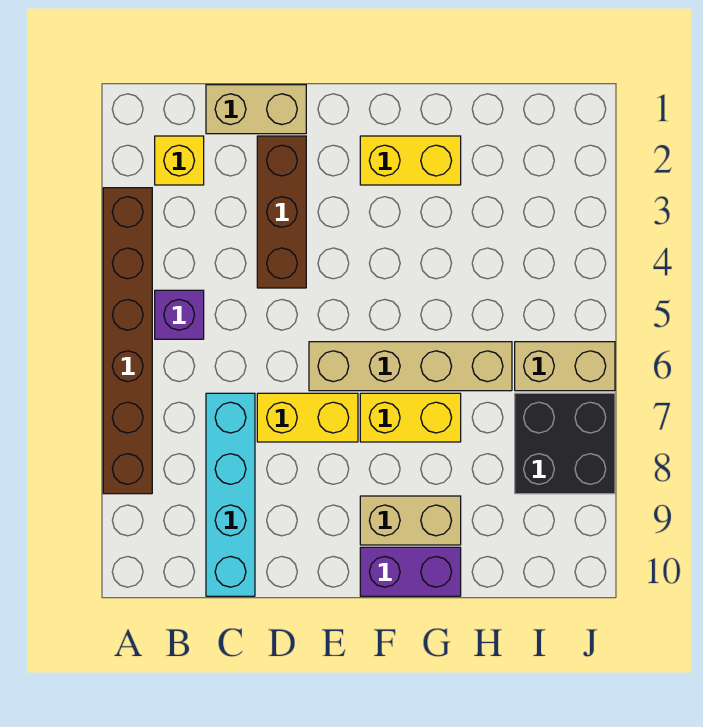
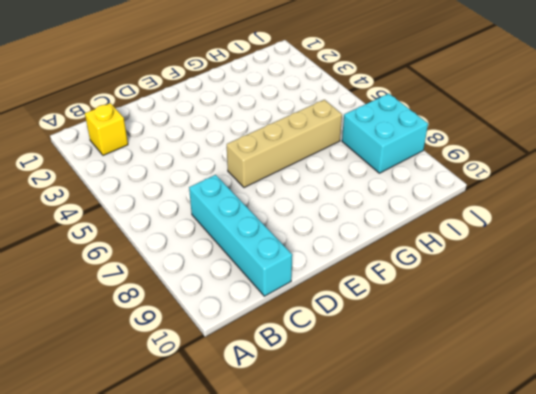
cyan brick I7:J8 level 1 -> black brick I7:J8 level 1
none -> brown brick A3:A8 level 1
none -> purple brick B5 level 1
none -> tan brick C1:D1 level 1

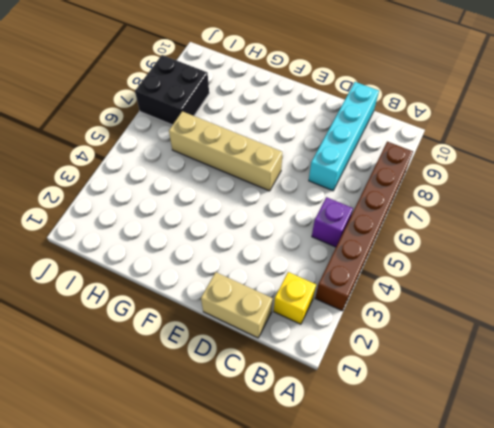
none -> brown brick D2:D4 level 1
none -> yellow brick D7:E7 level 1
none -> yellow brick F2:G2 level 1

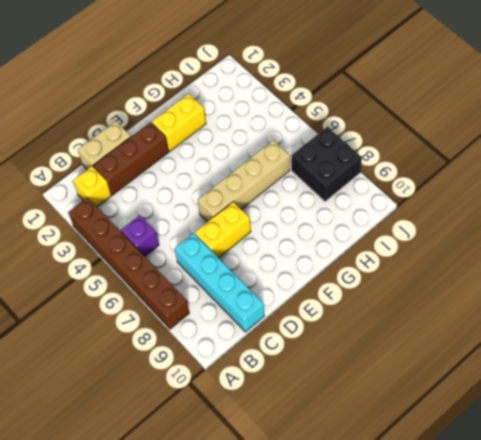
brown brick C2:E2 level 1 -> brown brick D2:D4 level 1
none -> yellow brick F7:G7 level 1
none -> tan brick F9:G9 level 1
none -> purple brick F10:G10 level 1

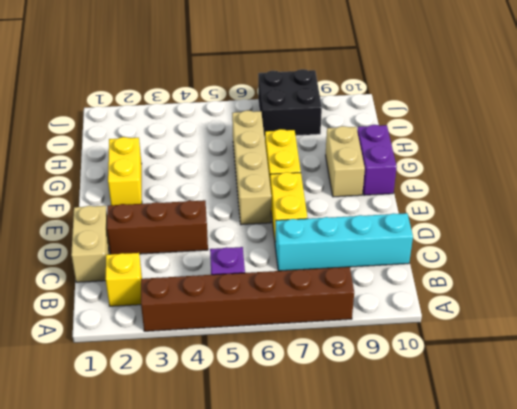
none -> tan brick I6:J6 level 1

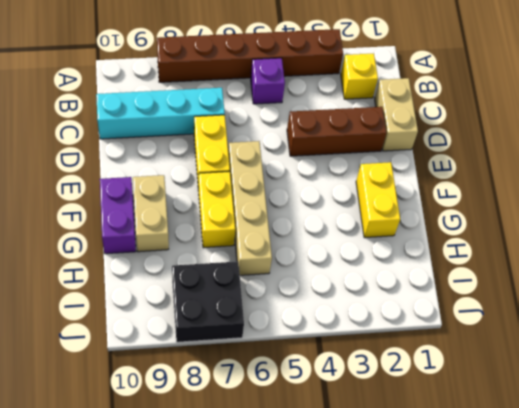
none -> tan brick I6:J6 level 1

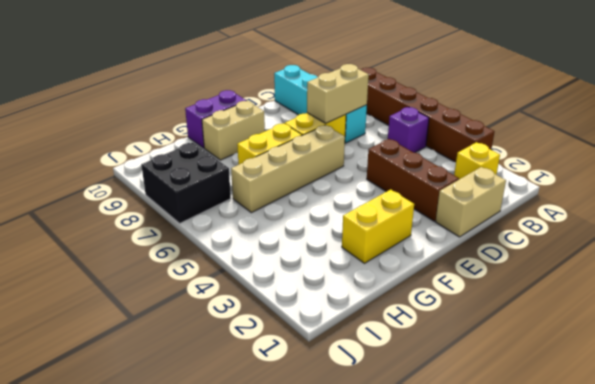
tan brick C7:D7 level 2 -> tan brick I6:J6 level 1

